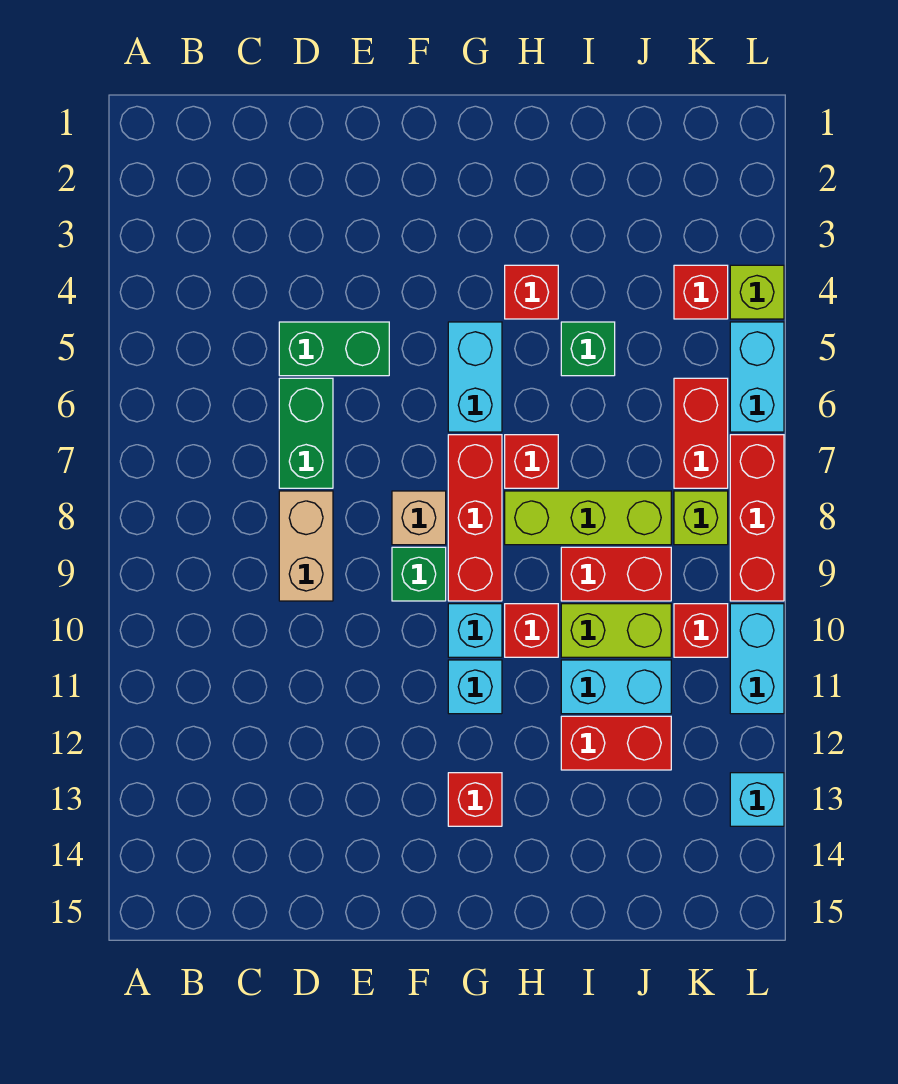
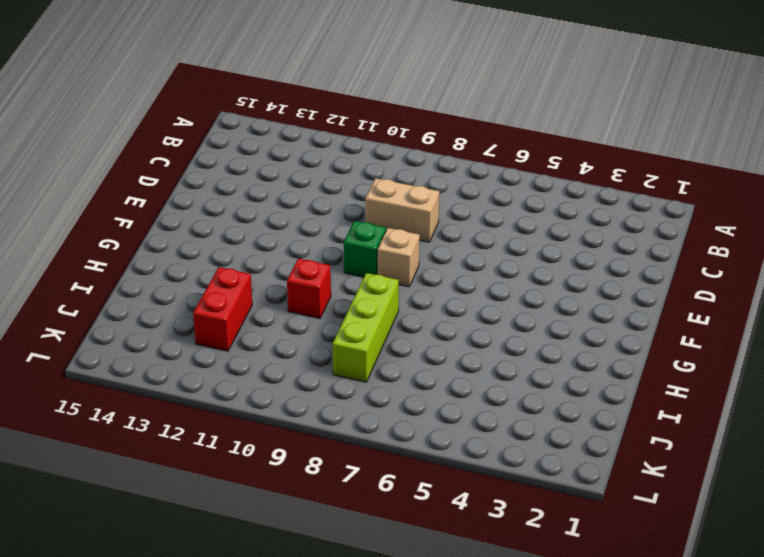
none -> green brick D5:E5 level 1
none -> green brick D6:D7 level 1
none -> cyan brick G5:G6 level 1

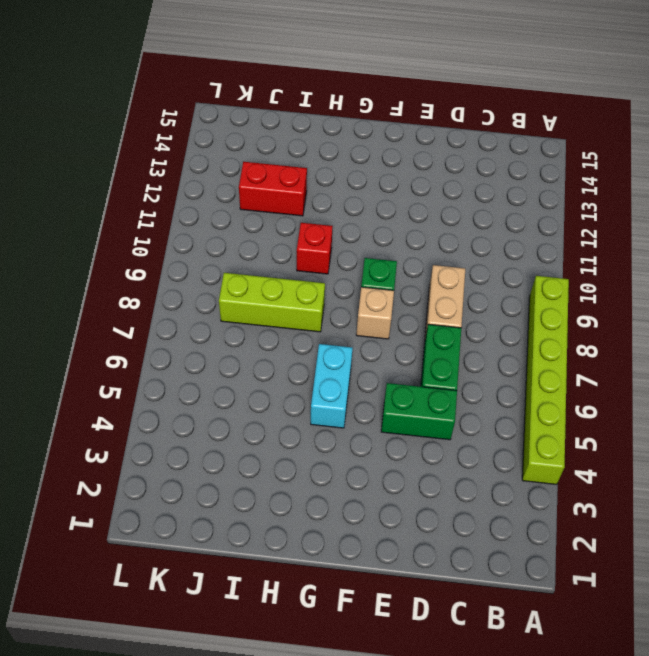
lime brick A4:A9 level 1 -> none
none -> red brick G7:G9 level 1
none -> cyan brick G10 level 1
none -> cyan brick G11 level 1

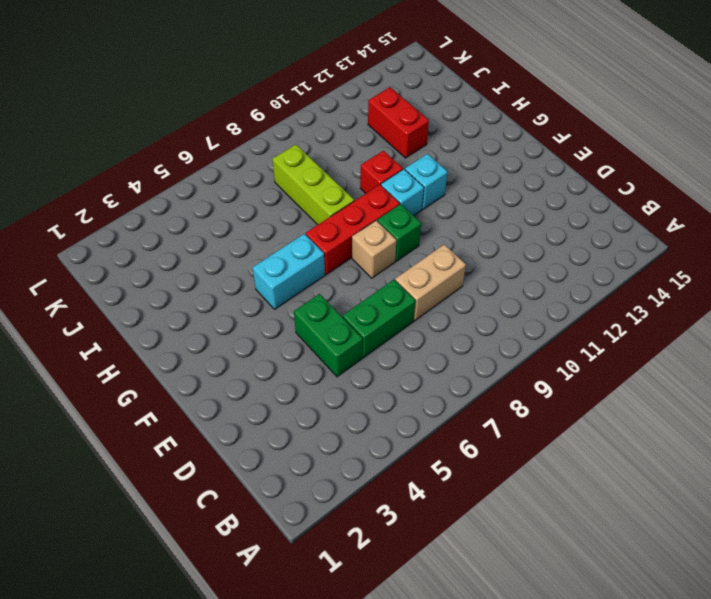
none -> red brick G13 level 1
none -> red brick H4 level 1
none -> red brick H7 level 1

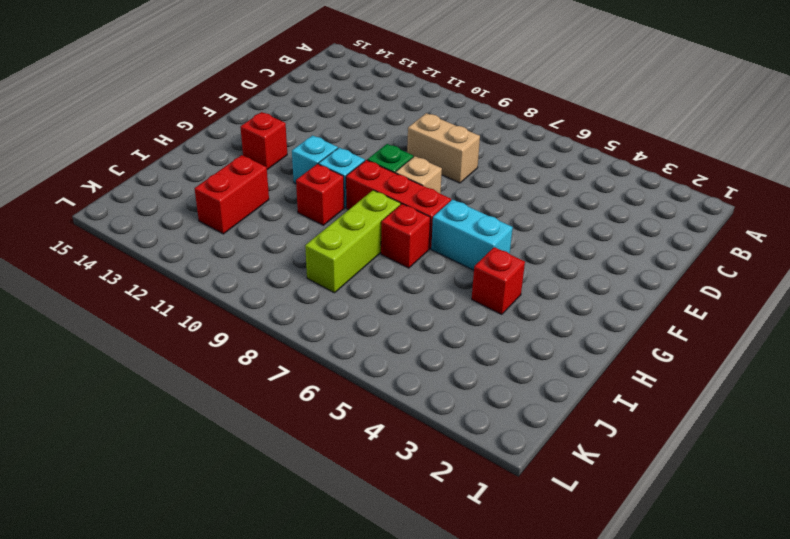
none -> green brick D5:E5 level 1
none -> green brick D6:D7 level 1
none -> green brick I5 level 1

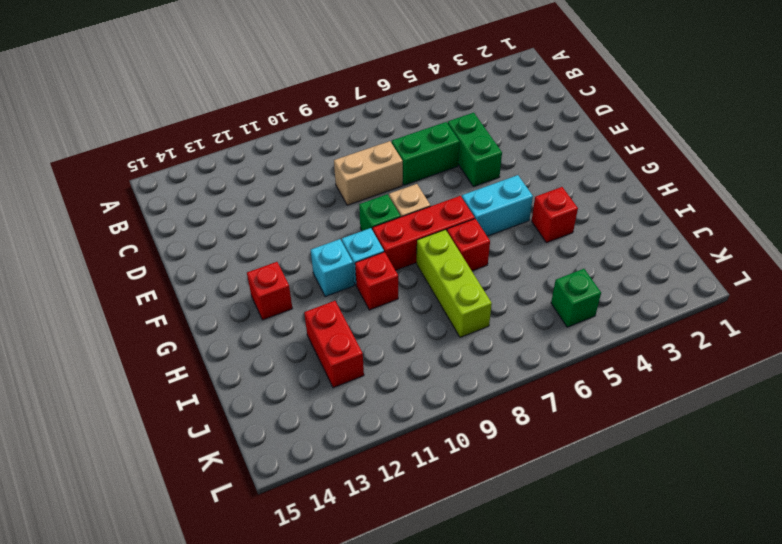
green brick K5 level 1 -> green brick I5 level 1
none -> red brick I9:J9 level 1
none -> lime brick I10:J10 level 1
none -> cyan brick I11:J11 level 1

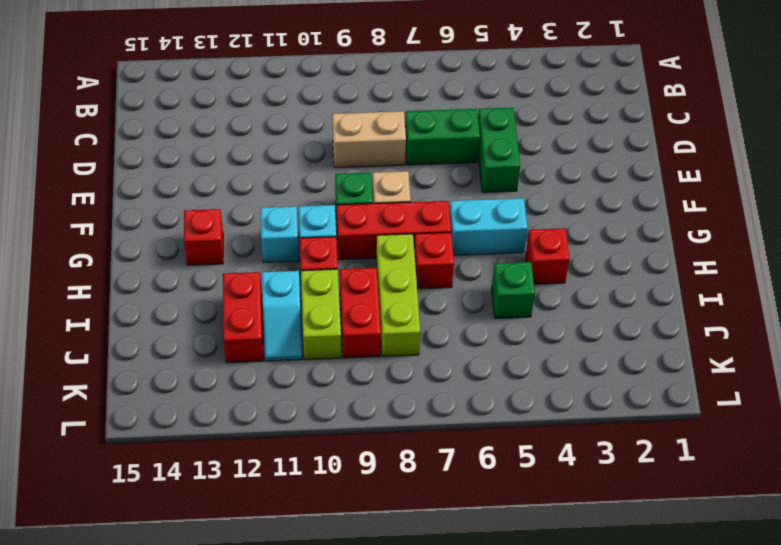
cyan slope I11:J11 level 1 top I -> cyan brick I11:J11 level 1
none -> red brick K4 level 1
none -> red brick K6:K7 level 1
none -> lime brick K8 level 1

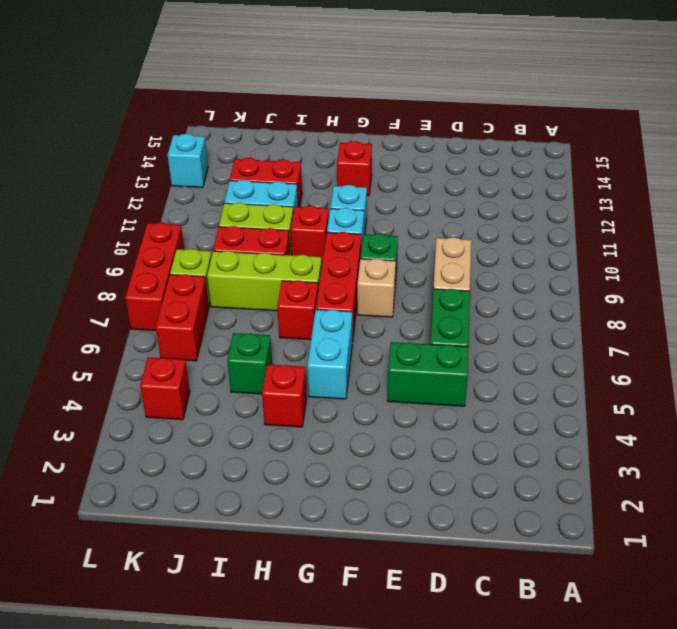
none -> red brick K10 level 1
none -> lime brick L4 level 1
none -> cyan brick L5:L6 level 1

